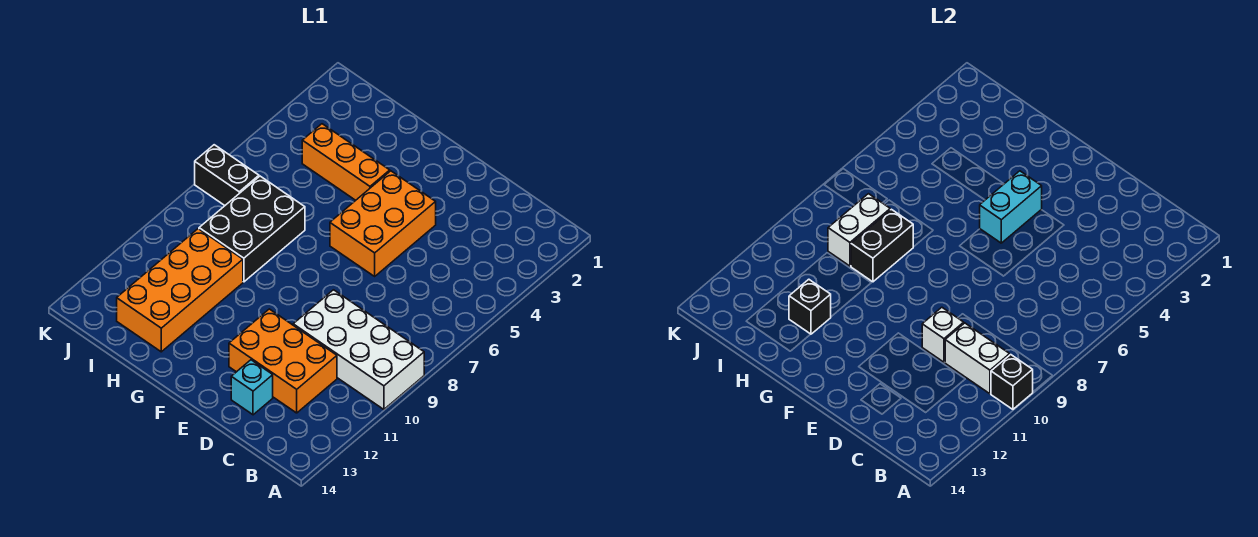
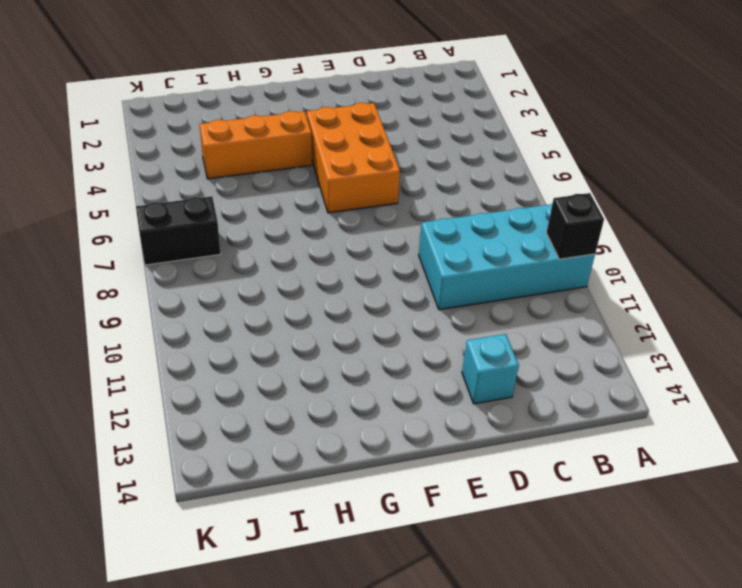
cyan brick A9:D10 level 1 -> white brick A9:D10 level 1
none -> orange brick C11:E12 level 1
none -> black brick H7:I9 level 1
none -> orange brick H10:I13 level 1

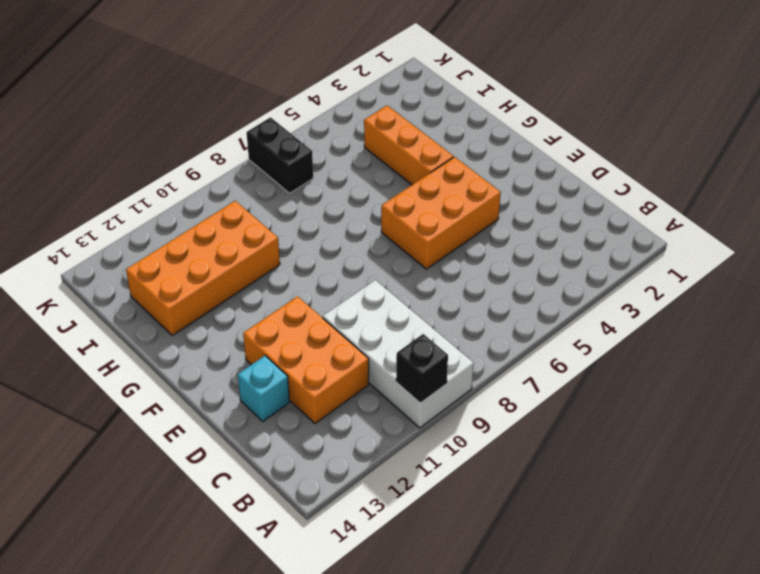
none -> black brick H7:I9 level 1
none -> white brick B10:C10 level 2
none -> white brick D10 level 2

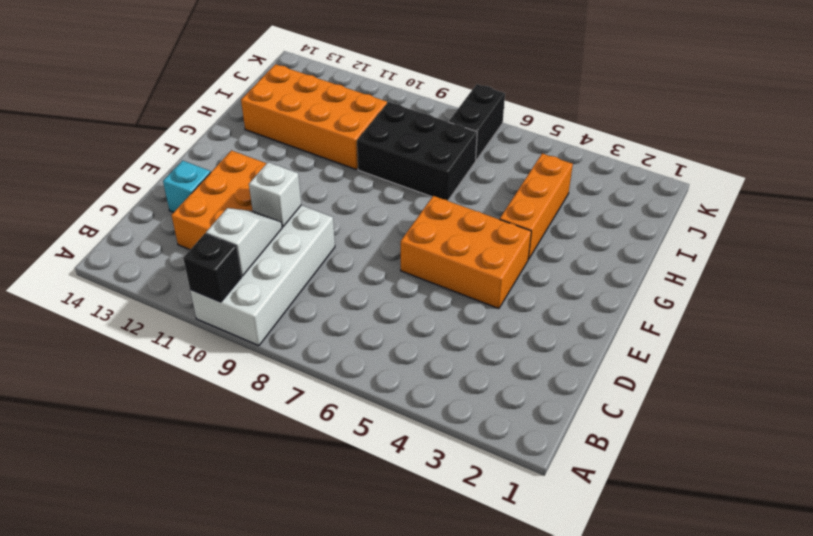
white slope B10:C10 level 2 top B -> white brick B10:C10 level 2
none -> cyan brick F4:F5 level 2
none -> black brick H8:H9 level 2
none -> black brick H12 level 2

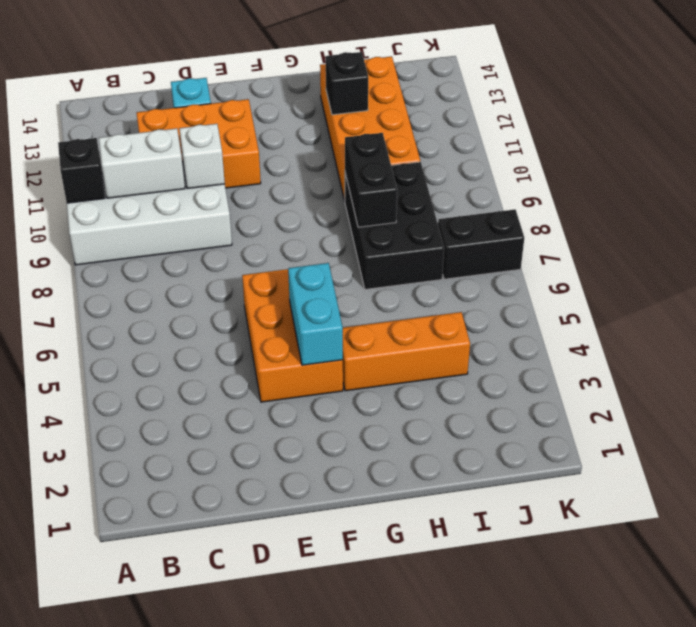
none -> white brick I8:I9 level 2

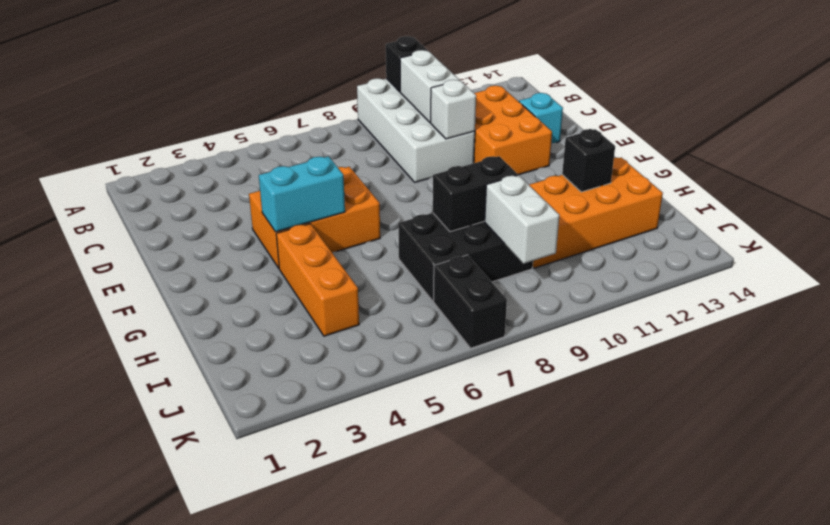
white brick I9:J9 level 2 -> white brick I8:I9 level 2

